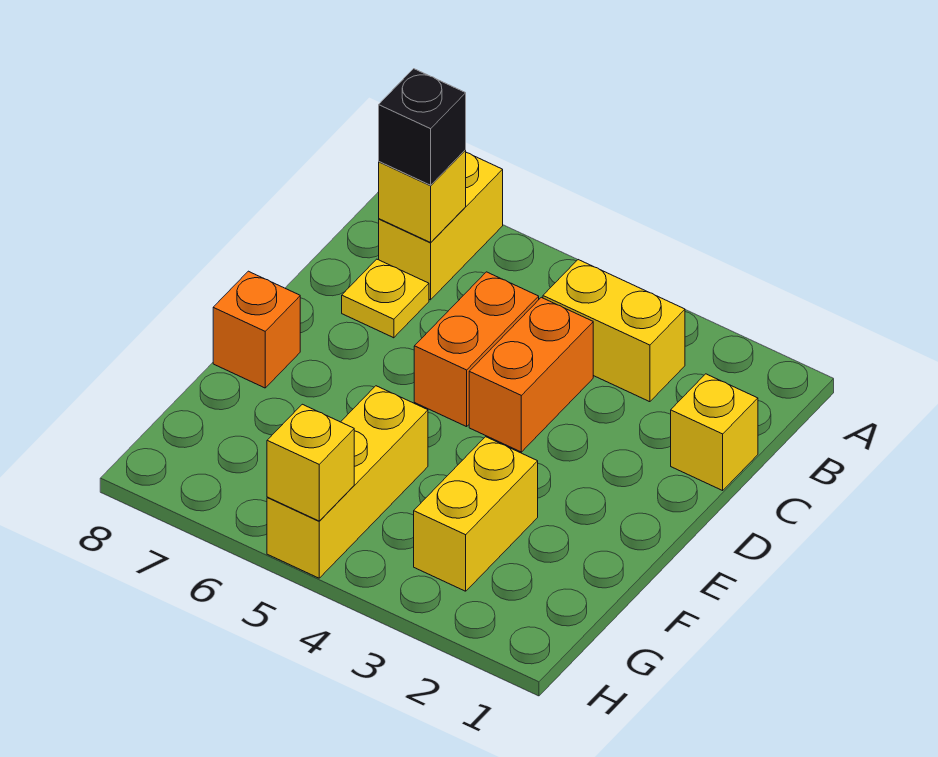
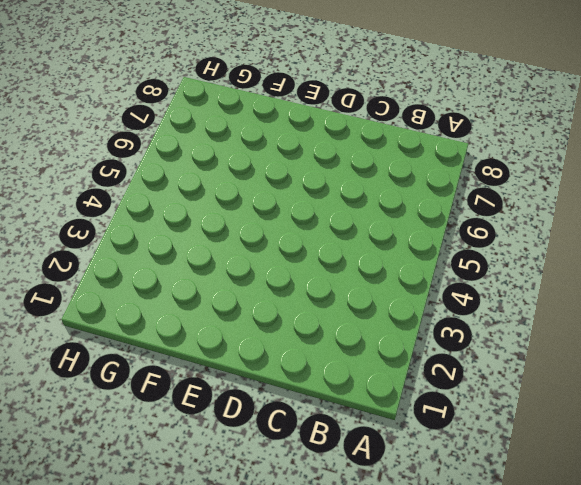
none -> yellow brick A7:B7 level 1
none -> yellow brick B3:B4 level 1
none -> yellow brick C1 level 1

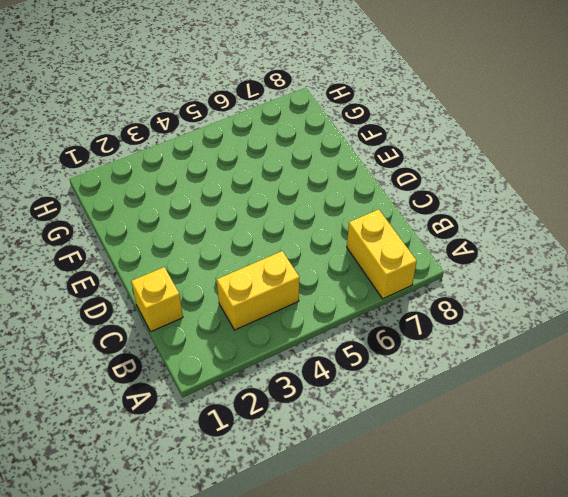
none -> orange brick C4:D4 level 1
none -> orange brick C5:D5 level 1
none -> yellow plate C7 level 1

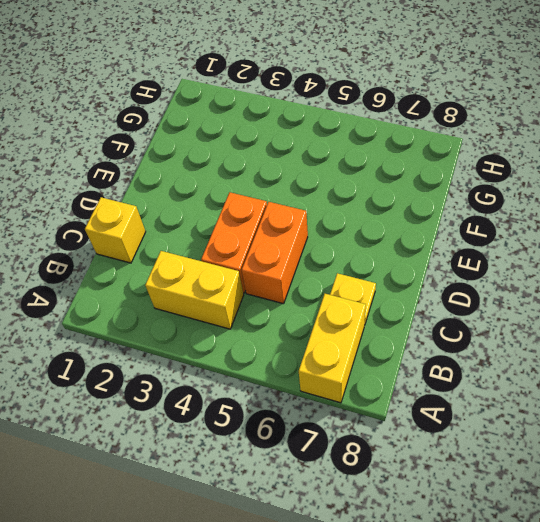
none -> orange brick E8 level 1
none -> yellow brick F3:G3 level 1
none -> yellow brick F5:H5 level 1

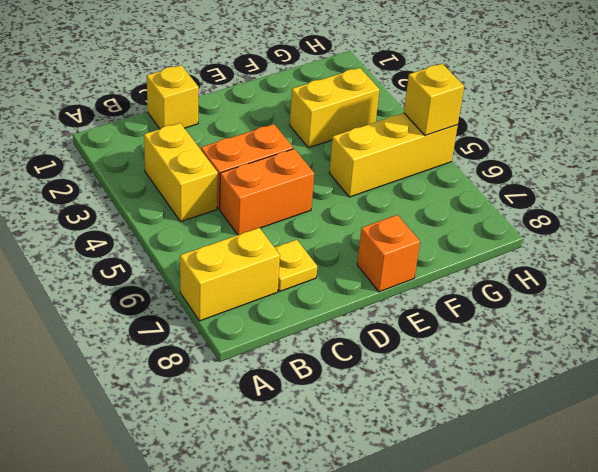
none -> yellow brick B7 level 2
none -> black brick B7 level 3

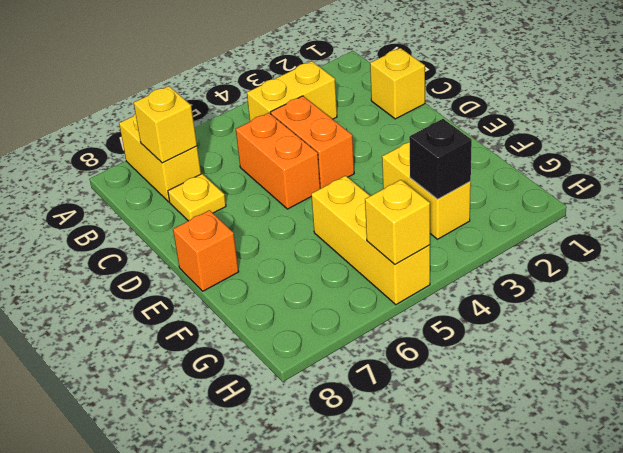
black brick G3 level 2 -> black brick B7 level 3

